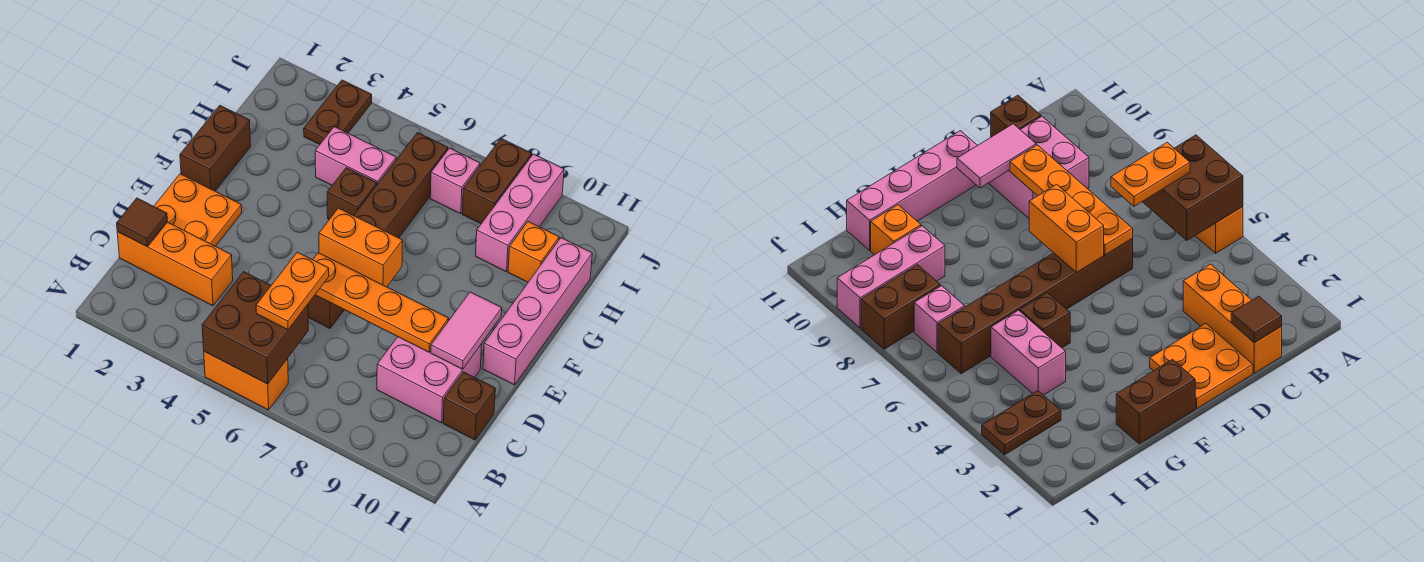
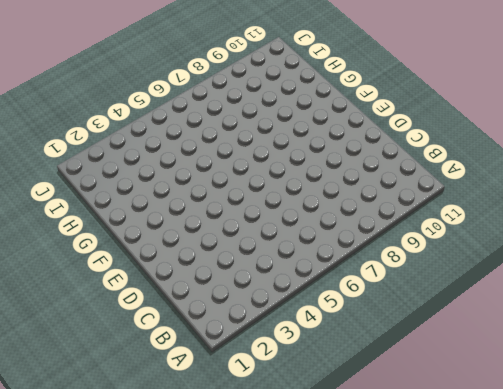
none -> orange brick A5:A6 level 1
none -> orange brick C1:C3 level 1
none -> pink brick C9:D10 level 1

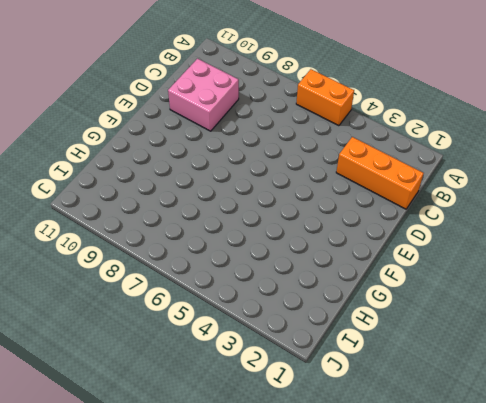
none -> brown brick C11 level 1
none -> orange plate D1:E2 level 1
none -> brown brick D6:I6 level 1

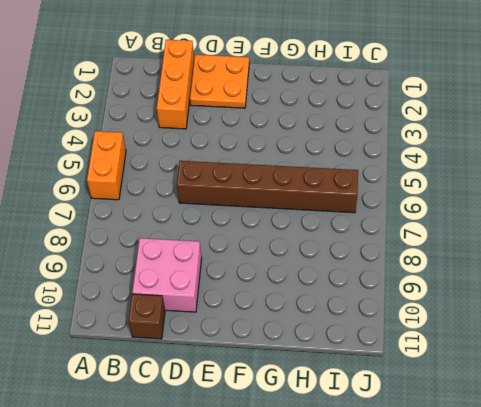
none -> pink brick E11:H11 level 1
none -> brown brick F1:G1 level 1
none -> brown brick G5 level 1

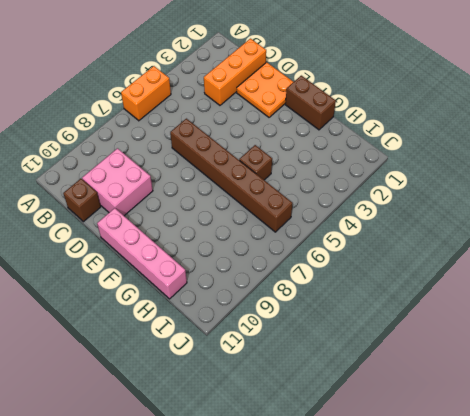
none -> pink brick H4:H5 level 1
none -> pink brick H9:J9 level 1
none -> orange brick H10 level 1

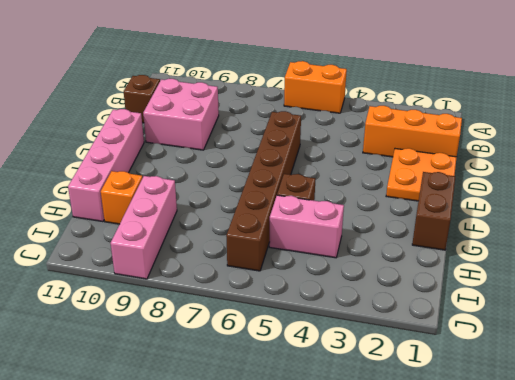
none -> brown plate I3:J3 level 1
none -> pink brick I7 level 1
none -> brown brick I8:J8 level 1

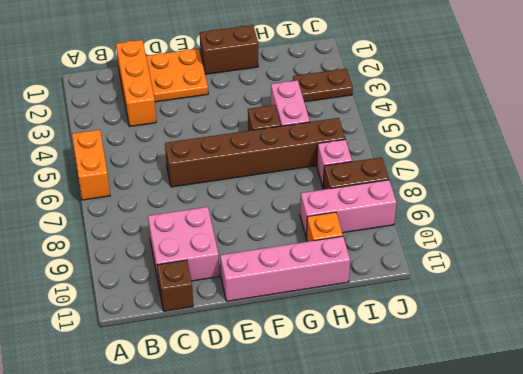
none -> brown brick A5:B6 level 2
none -> brown tile C1 level 2
none -> orange plate D6:D9 level 2

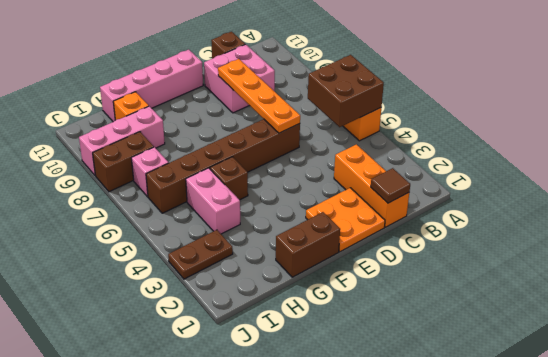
none -> pink tile D10:E10 level 2
none -> orange brick E6:E7 level 2
none -> orange plate B6:C6 level 3

